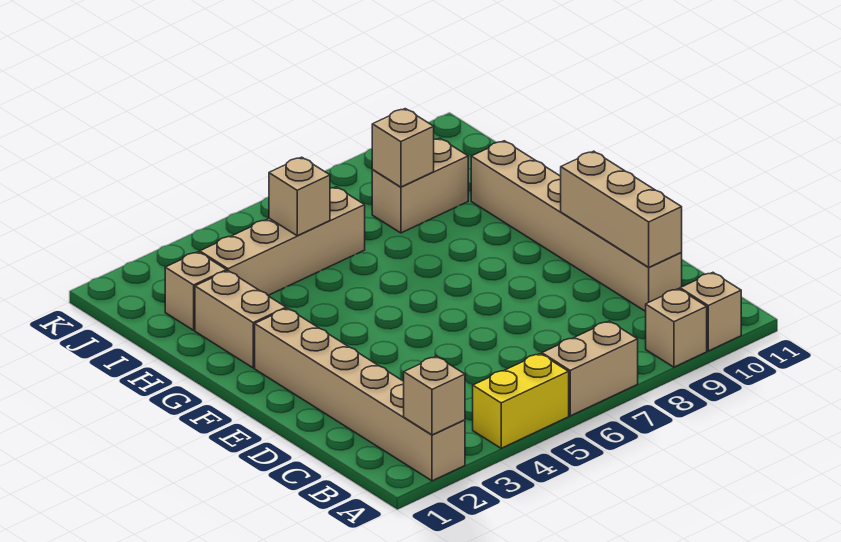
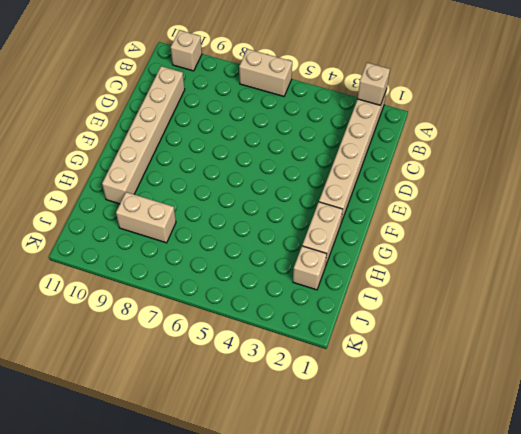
none -> yellow brick A4:A5 level 1
none -> tan brick A9 level 1
none -> tan brick I3:I6 level 1

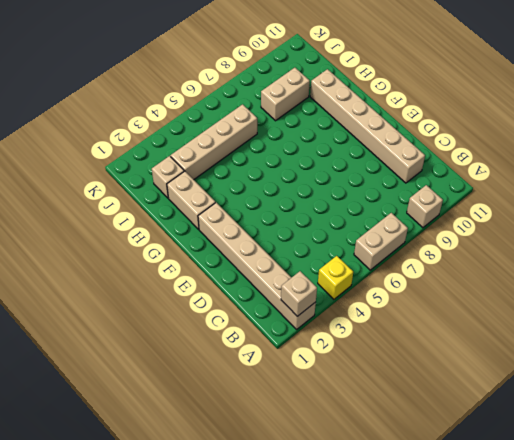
yellow brick A4 level 1 -> yellow brick A4:A5 level 1
none -> tan brick A10 level 1
none -> tan brick C10:E10 level 2
none -> tan brick I5 level 2

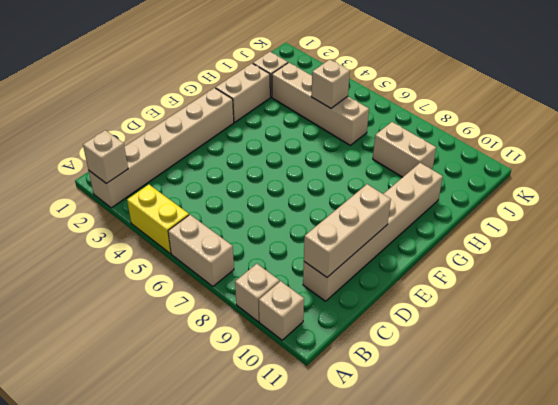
none -> tan brick I8 level 2

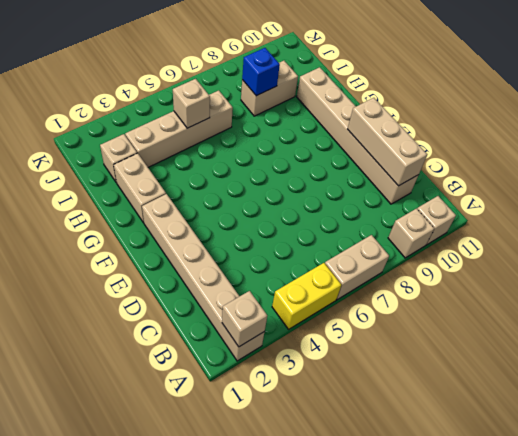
blue brick I8 level 2 -> tan brick I8 level 2

